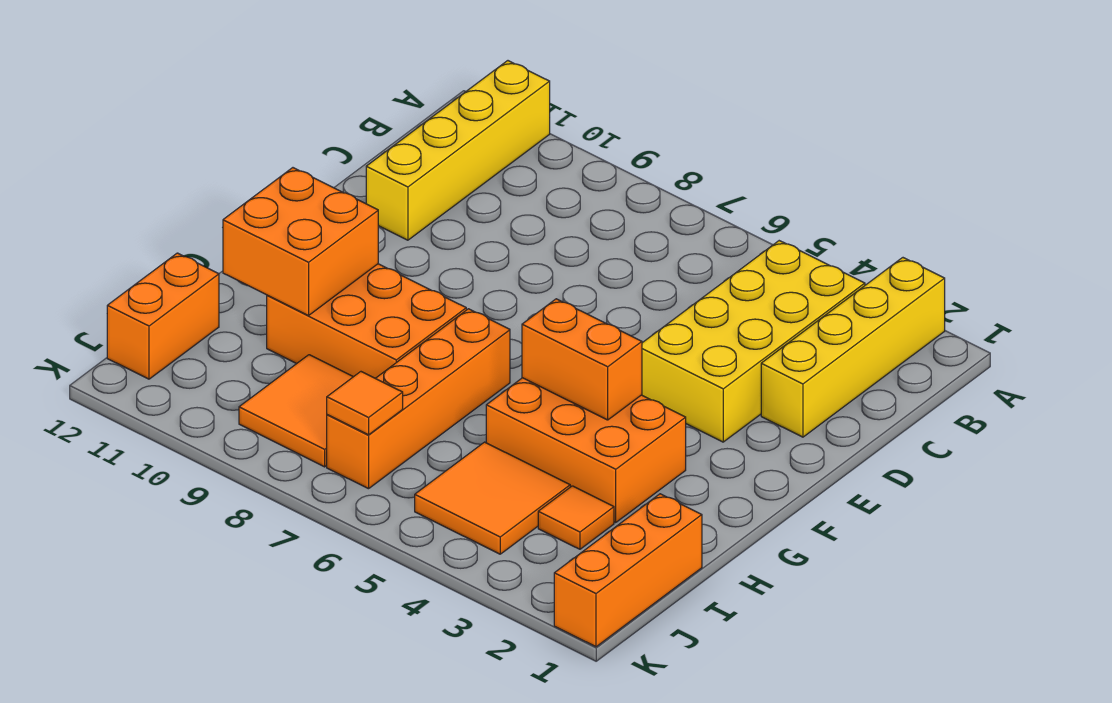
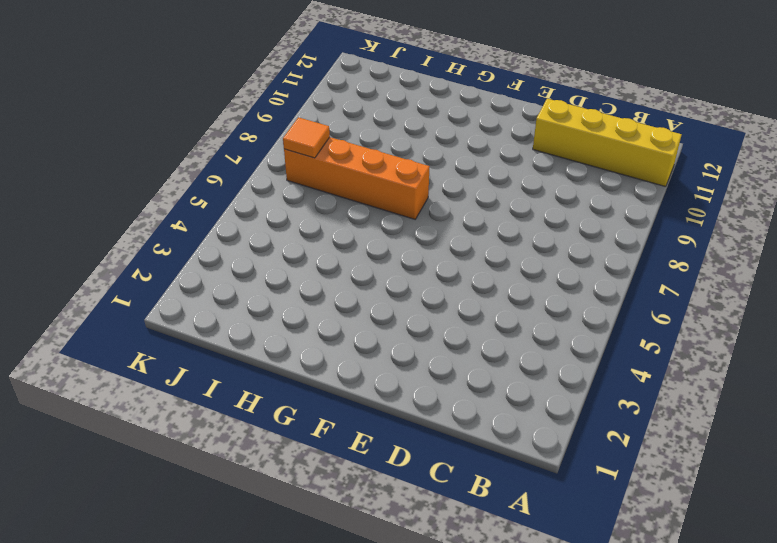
none -> yellow brick A2:D2 level 1
none -> yellow brick B3:E4 level 1
none -> orange brick G3:H5 level 1

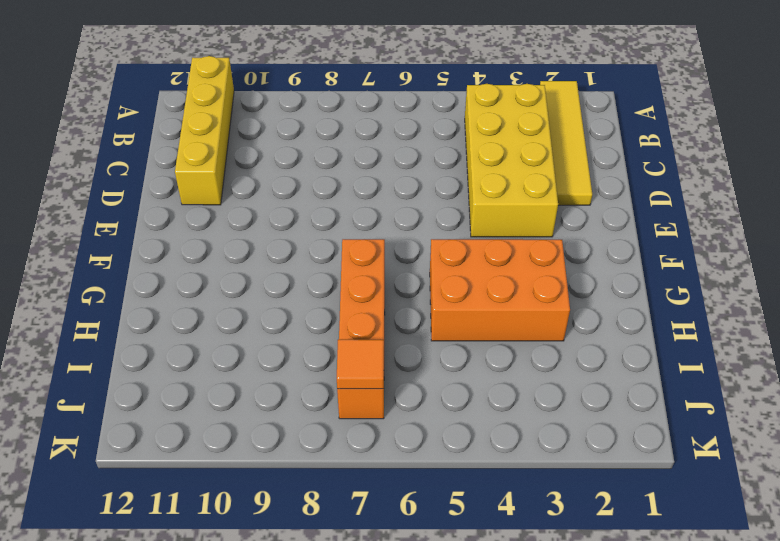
yellow tile A2:D2 level 1 -> yellow brick A2:D2 level 1
none -> orange brick G8:H10 level 1
none -> orange brick I1:K1 level 1
none -> orange tile I3 level 1

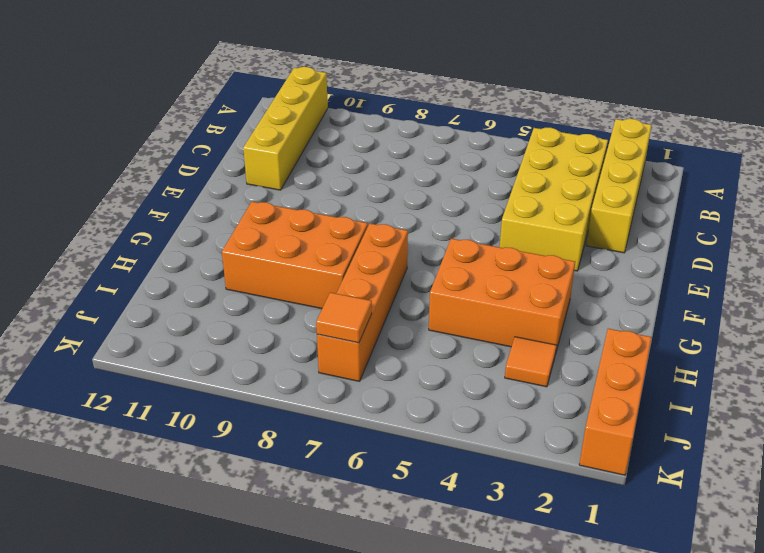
none -> orange tile I4:J5 level 1
none -> orange tile I8:J9 level 1
none -> orange brick I12:J12 level 1

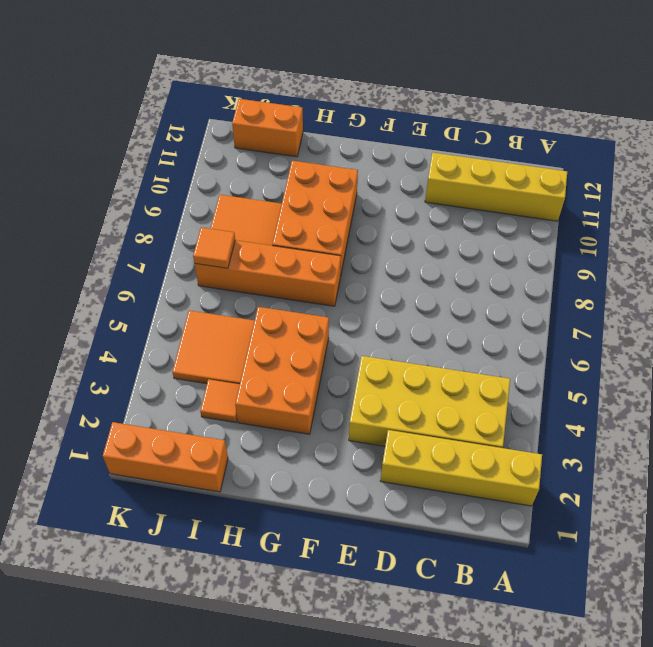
none -> orange brick G4:G5 level 2
none -> orange brick G10:H11 level 2

